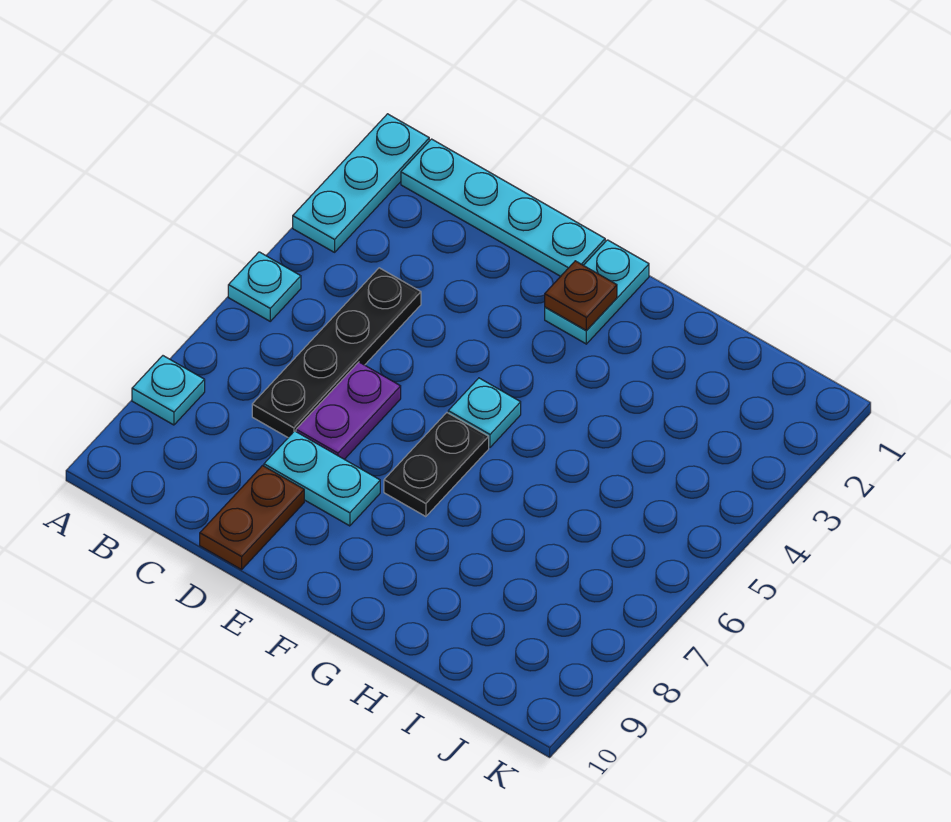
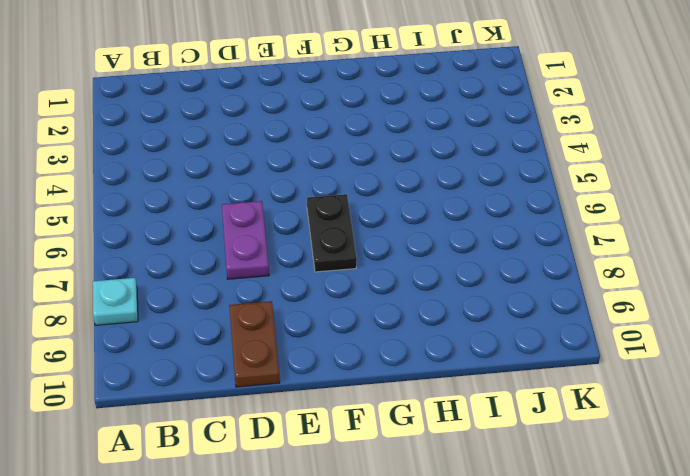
none -> cyan plate A1:A3 level 1
none -> cyan plate A5 level 1
none -> cyan plate B1:E1 level 1

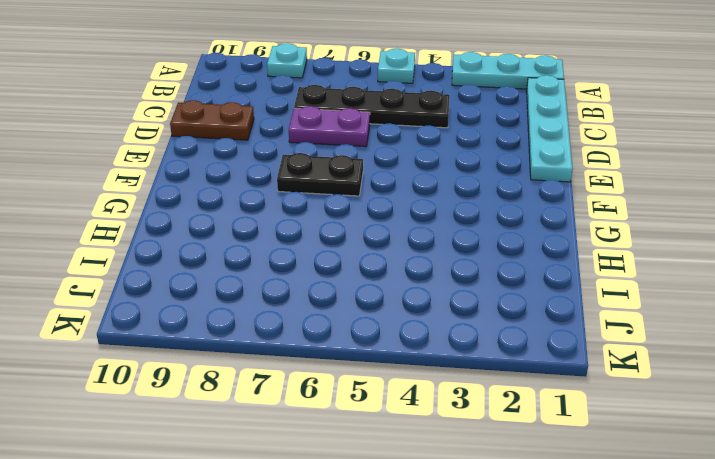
none -> cyan plate D8:E8 level 1
none -> cyan plate F1:F2 level 1
none -> cyan plate F5 level 1

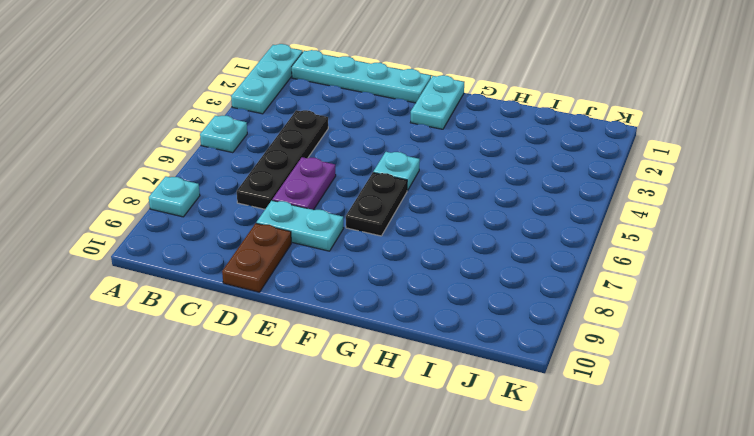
none -> brown plate F2 level 2

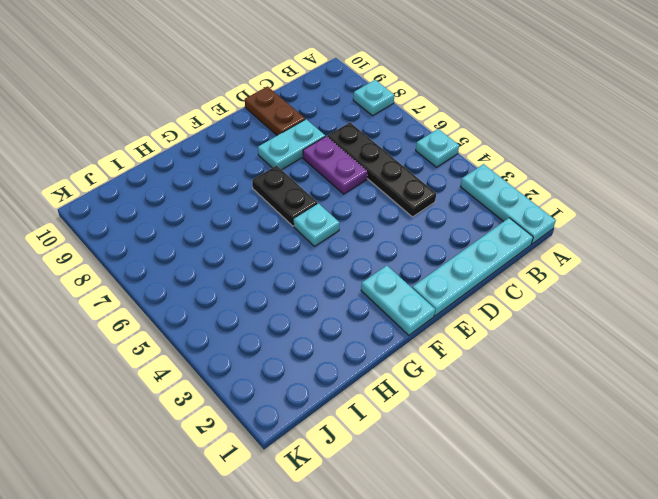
none -> brown plate F2 level 2

